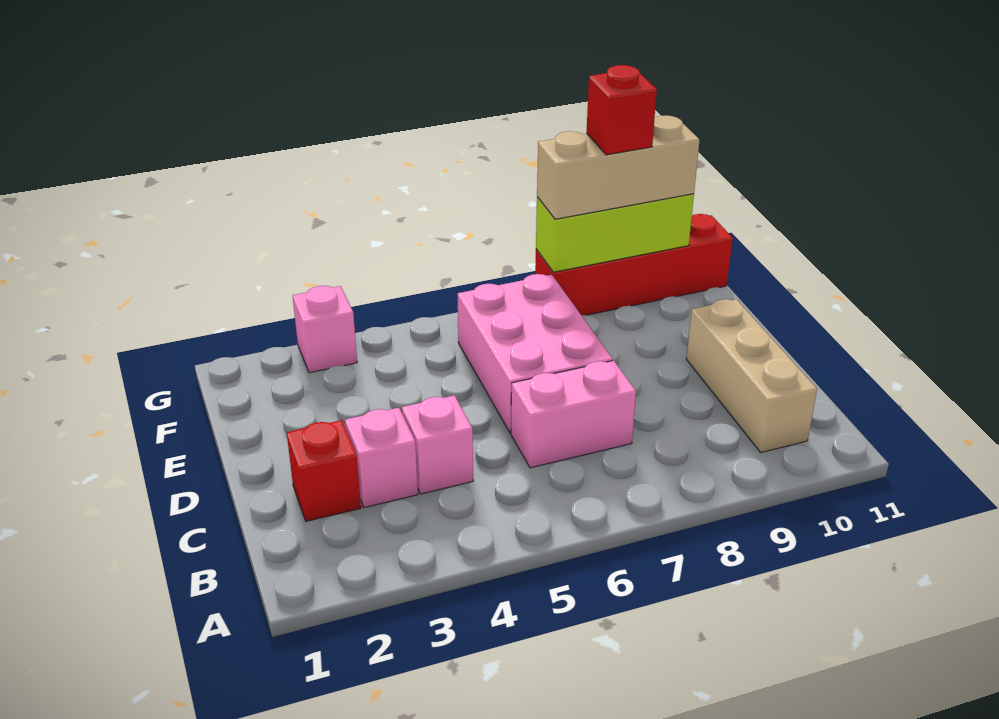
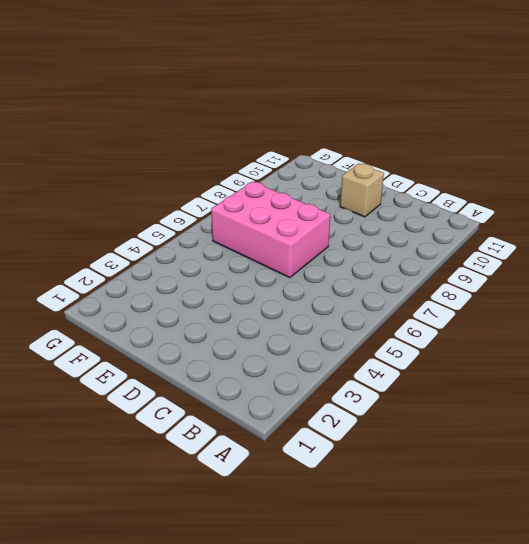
tan brick D10 level 1 -> tan brick B10:D10 level 1
none -> red brick C2 level 1
none -> pink brick C3 level 1

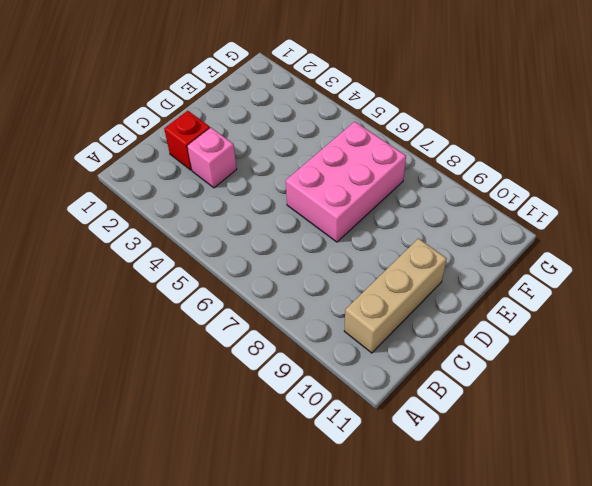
none -> pink brick C4 level 1
none -> pink brick C6:C7 level 1

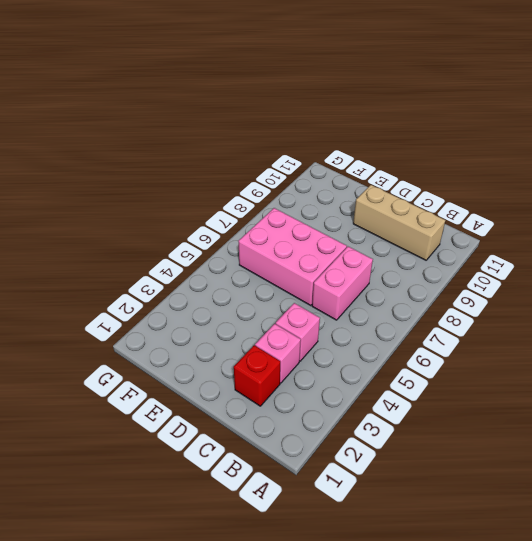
none -> pink brick G3 level 1
none -> red brick G8:G11 level 1

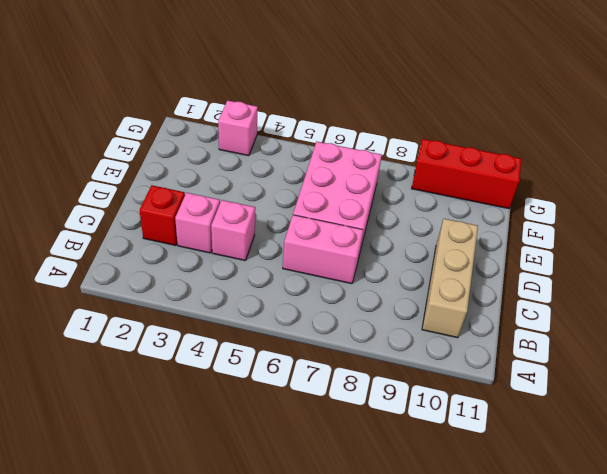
red brick G9:G11 level 1 -> red brick G8:G11 level 1
none -> lime brick G8:G10 level 2
none -> tan brick G8:G10 level 3

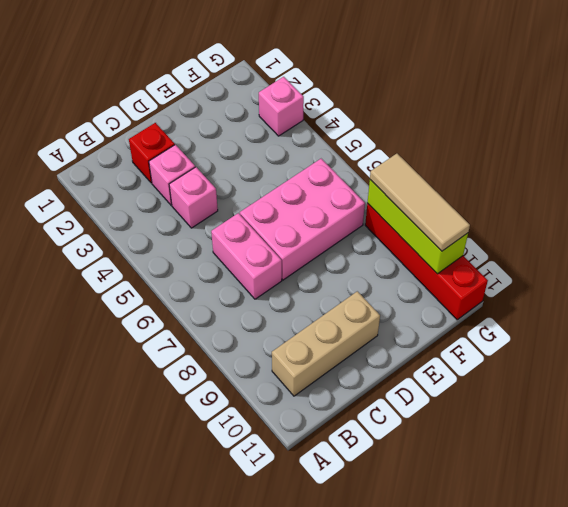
tan tile G8:G10 level 3 -> tan brick G8:G10 level 3
none -> red brick G9 level 4

